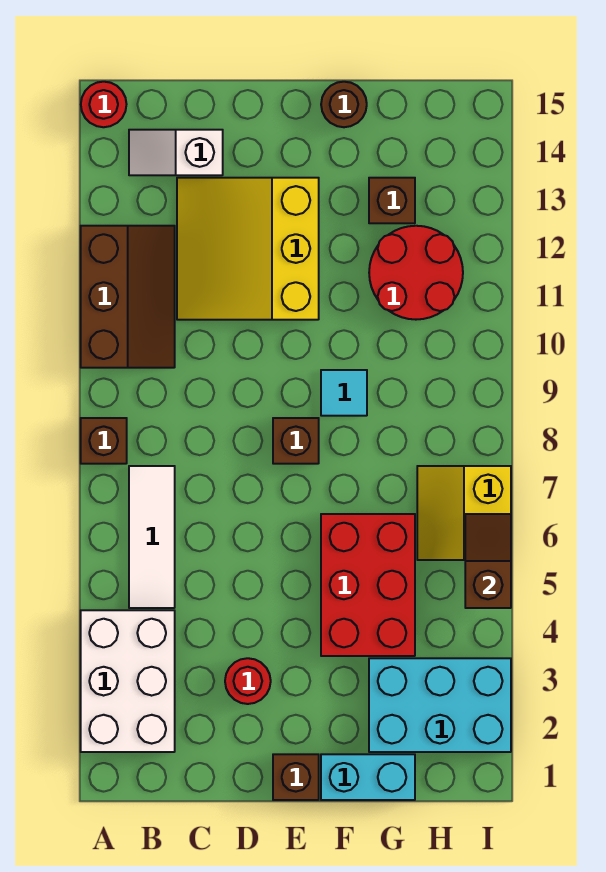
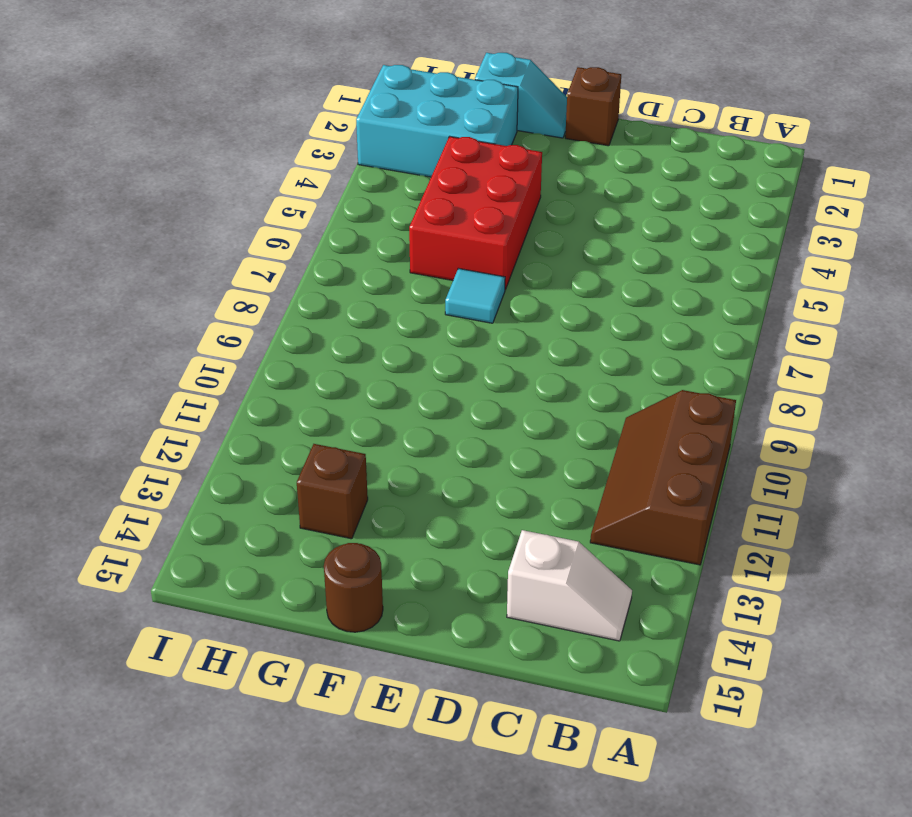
cyan slope F1:G1 level 1 top G -> cyan brick F1:G1 level 1
cyan tile F7 level 1 -> cyan tile F9 level 1
none -> white brick A2:B4 level 1
none -> brown brick A8 level 1
none -> red round brick A15 level 1

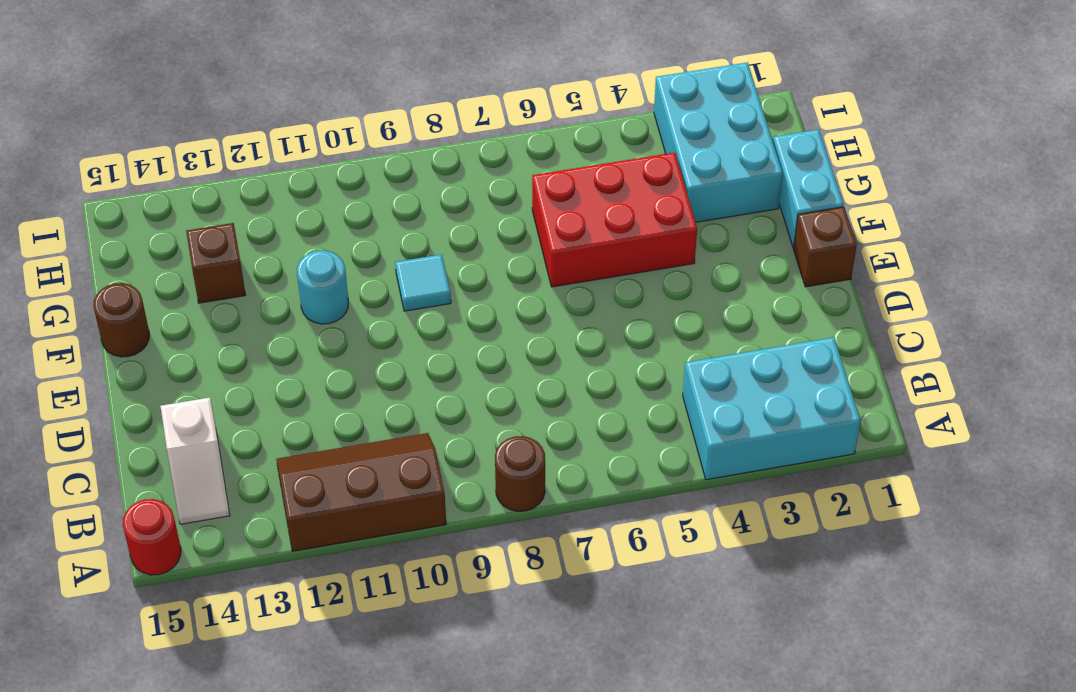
cyan brick A2:B4 level 1 -> white brick A2:B4 level 1
brown round brick A8 level 1 -> brown brick A8 level 1
cyan round brick F11 level 1 -> none
none -> white tile B5:B7 level 1
none -> yellow slope C11:E13 level 1 top E
none -> red round brick D3 level 1

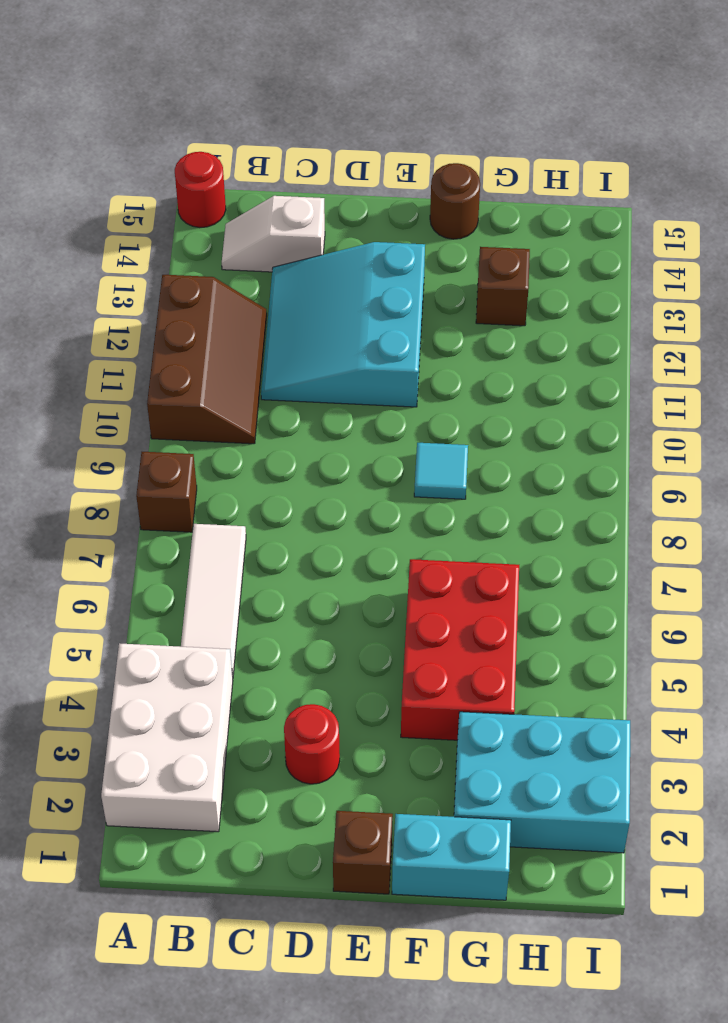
cyan slope C11:E13 level 1 top E -> yellow slope C11:E13 level 1 top E
none -> brown brick E8 level 1
none -> red round brick G11:H12 level 1
none -> yellow slope H6:I7 level 1 top I

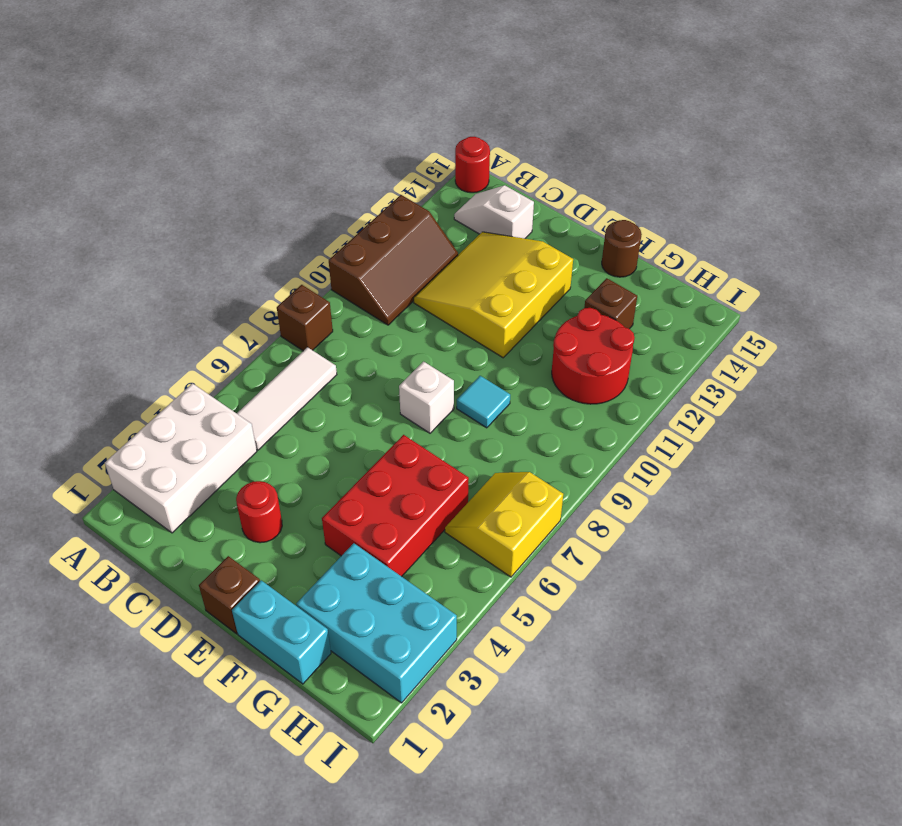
white brick E8 level 1 -> brown brick E8 level 1
none -> brown slope I5:I6 level 2 top 5

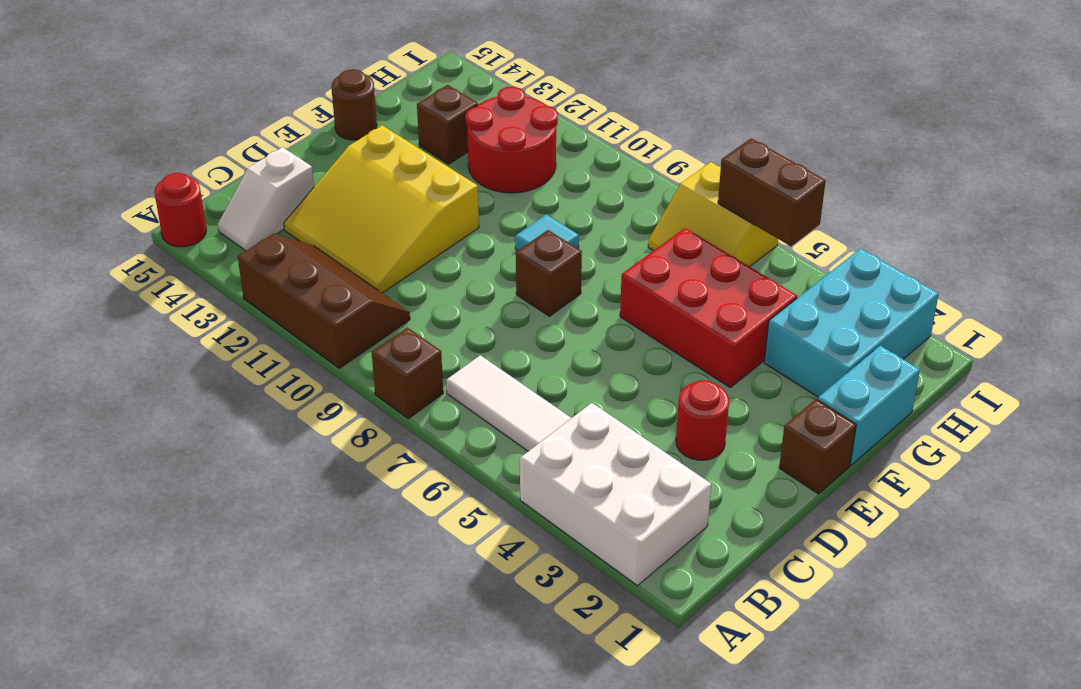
brown brick I5:I6 level 2 -> brown slope I5:I6 level 2 top 5

